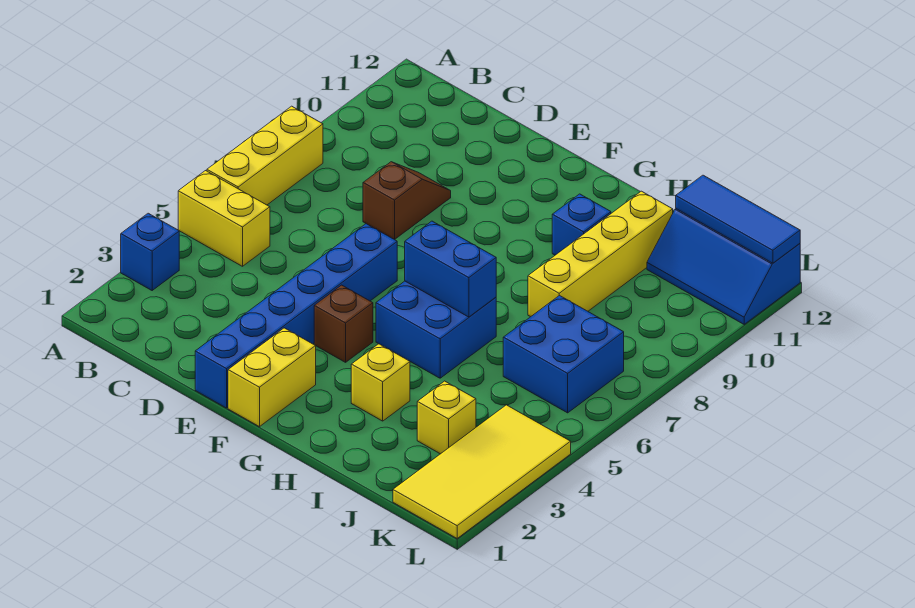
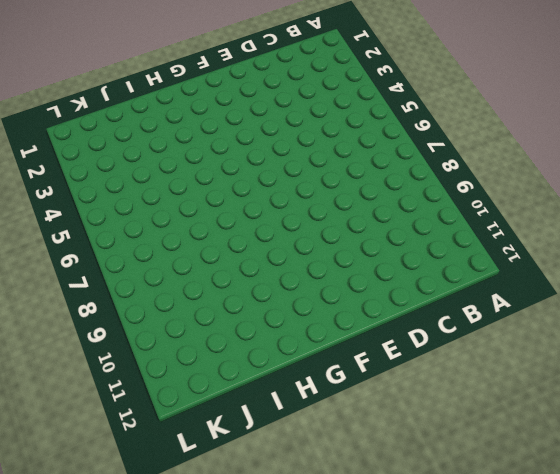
none -> blue brick A3 level 1
none -> yellow brick A5:B5 level 1
none -> yellow brick A6:A8 level 1

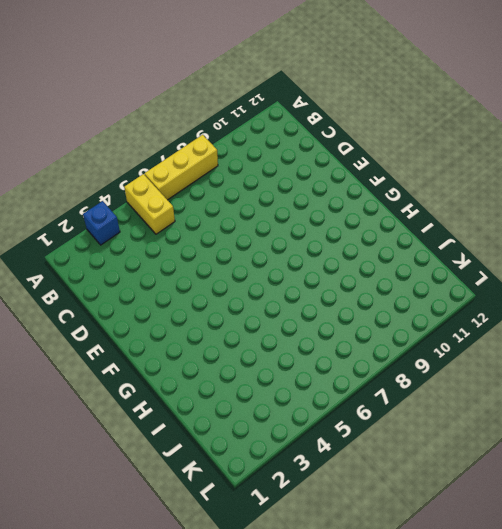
none -> brown slope D8:D9 level 1 top 8
none -> blue brick E1:E6 level 1
none -> yellow brick F1:F2 level 1

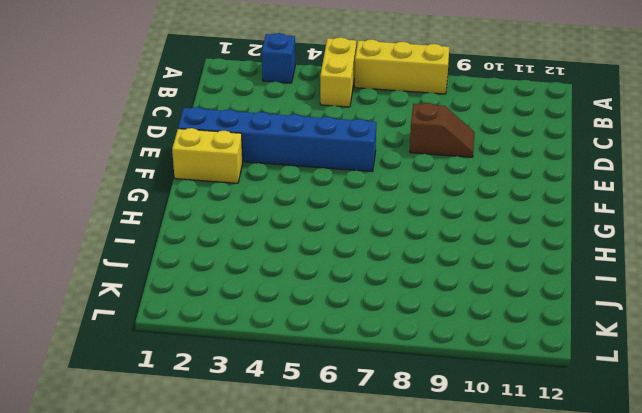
none -> brown brick F4 level 1
none -> blue brick G5:H6 level 1
none -> yellow brick H3 level 1

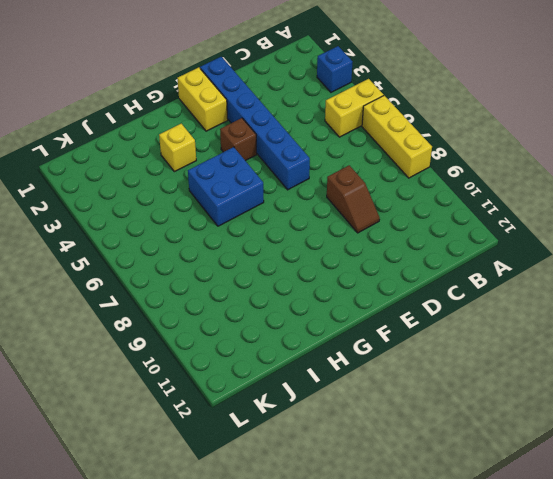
none -> blue brick H10 level 1
none -> yellow brick I8:I11 level 1
none -> yellow brick J3 level 1

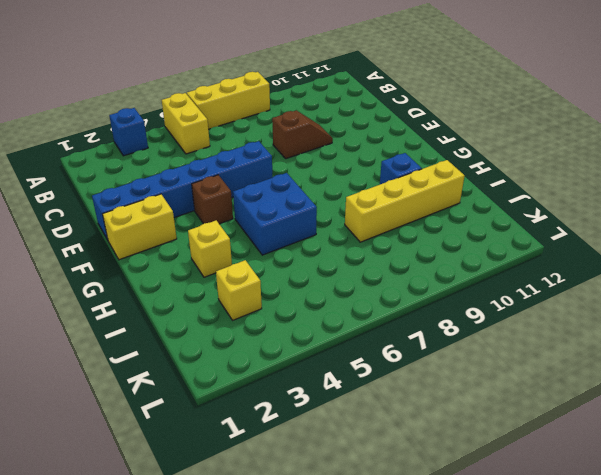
none -> blue brick J6:K7 level 1
none -> blue slope J11:L12 level 1 top 12
none -> yellow tile K1:L4 level 1

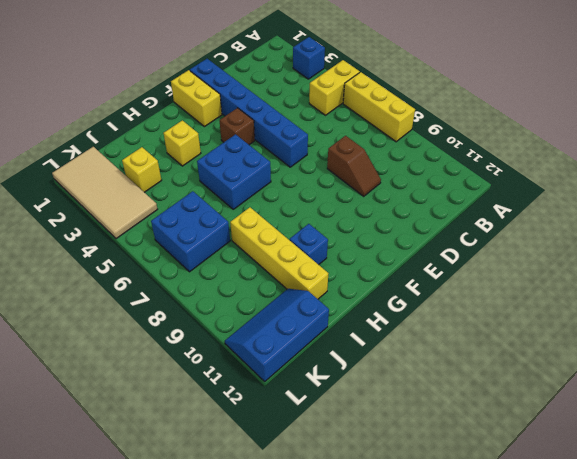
tan tile K1:L4 level 1 -> yellow tile K1:L4 level 1
none -> blue brick G6:H6 level 2
none -> blue tile J12:L12 level 2

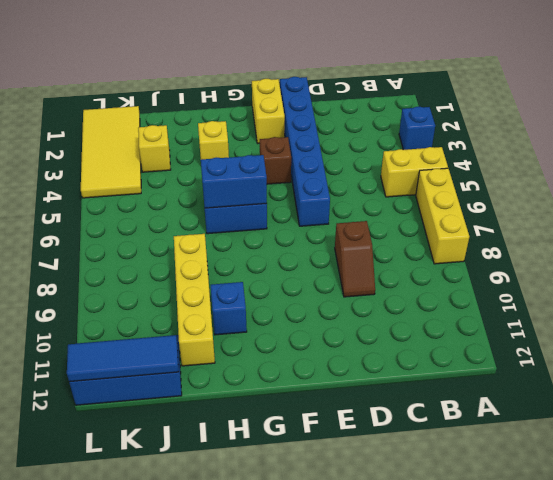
none -> blue brick J6:K7 level 1

